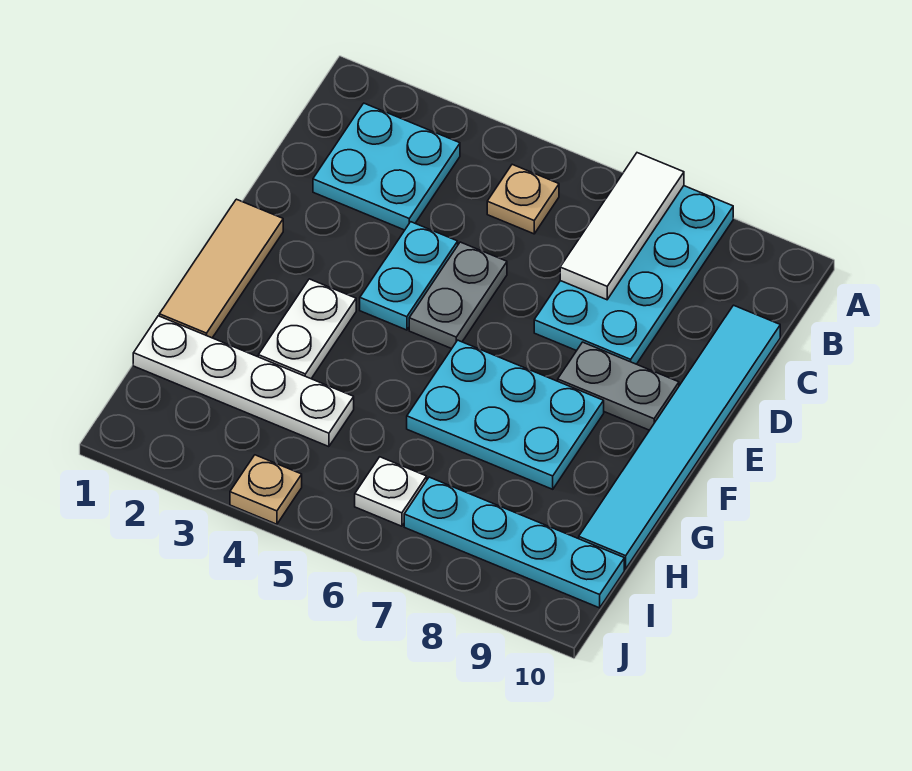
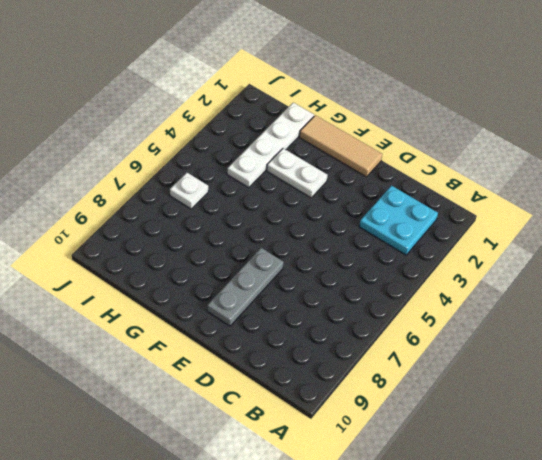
grey plate E7:E9 level 1 -> grey plate E8:E9 level 1
none -> cyan plate A7:D8 level 1
none -> tan plate B5 level 1
none -> cyan tile C10:H10 level 1

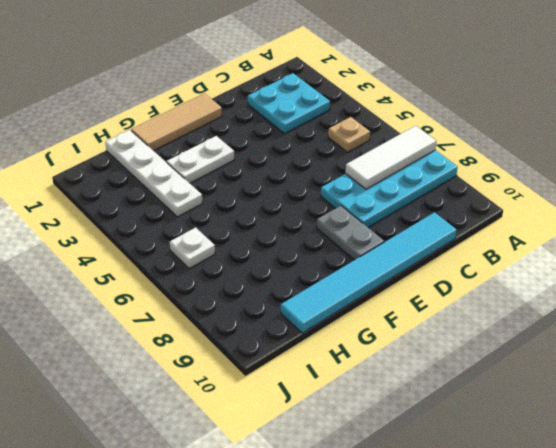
none -> cyan plate D4:E4 level 1
none -> grey plate D5:E5 level 1
none -> cyan plate F6:G8 level 1

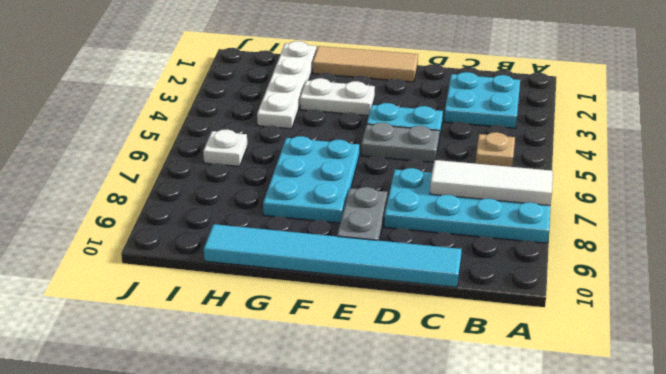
none -> cyan plate I7:I10 level 1
none -> tan plate J4 level 1

